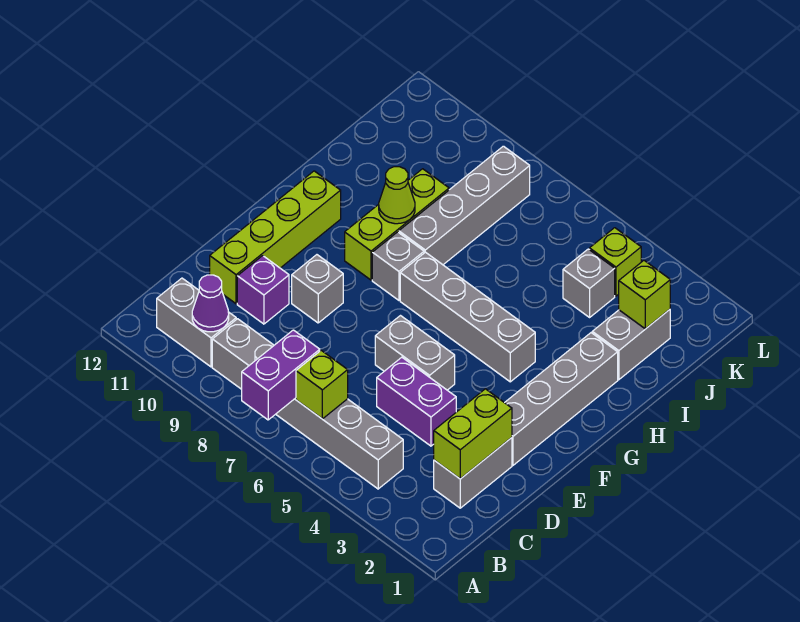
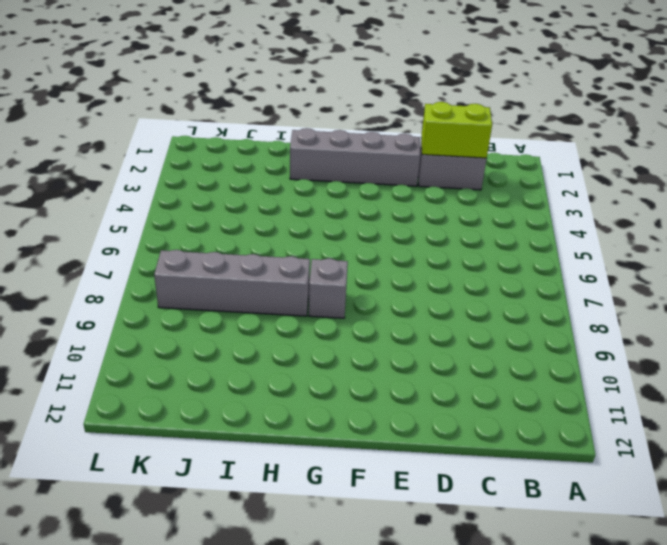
none -> grey brick B4:B9 level 1
none -> grey brick B10:B11 level 1
none -> purple brick D4:D5 level 1

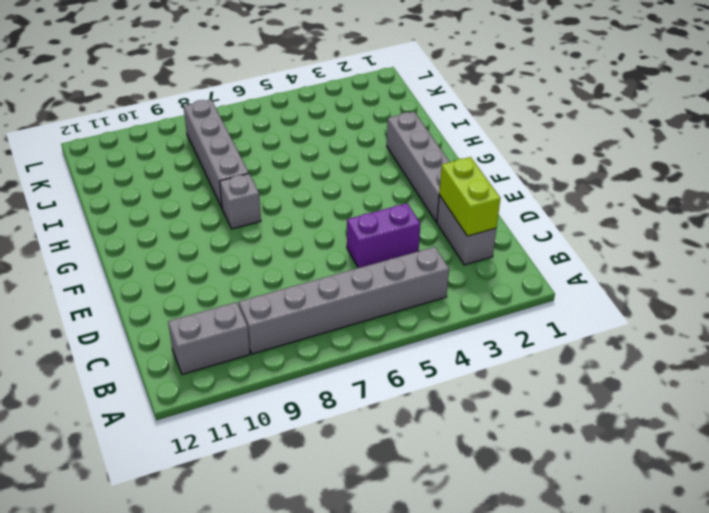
none -> purple brick D10 level 1
none -> lime brick D11:G11 level 1
none -> grey brick E5:E6 level 1

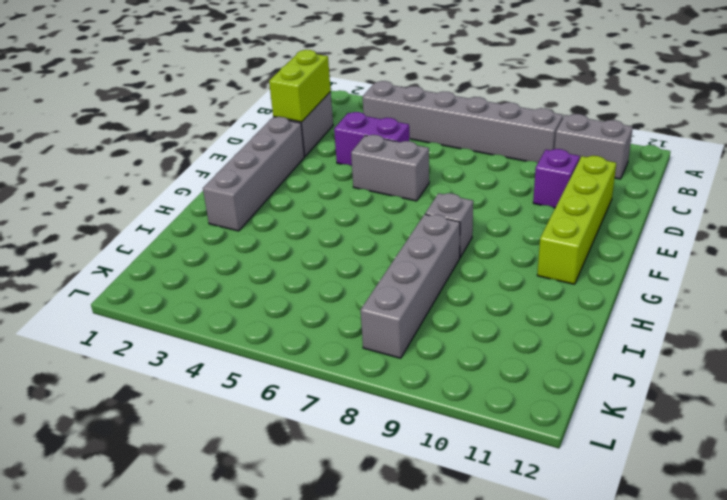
none -> grey brick E9 level 1
none -> grey brick G4:G7 level 1
none -> lime brick G9:I9 level 1

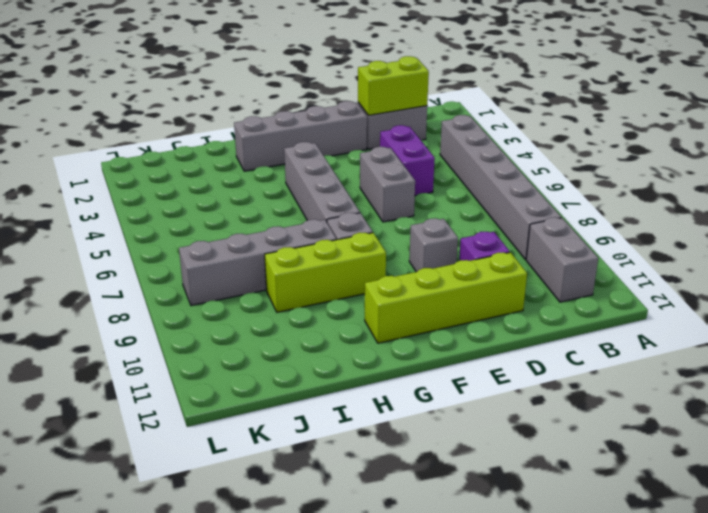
none -> grey brick I2:J2 level 1
none -> grey brick J4 level 1
none -> lime brick K4 level 1

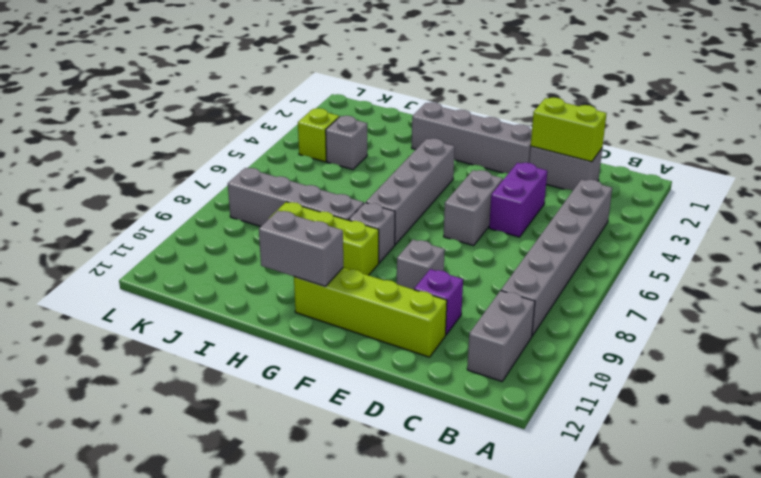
grey brick G11:H11 level 2 -> grey brick I2:J2 level 1
none -> purple brick A7:B7 level 2
none -> lime brick B6 level 2
none -> purple cone B10 level 2

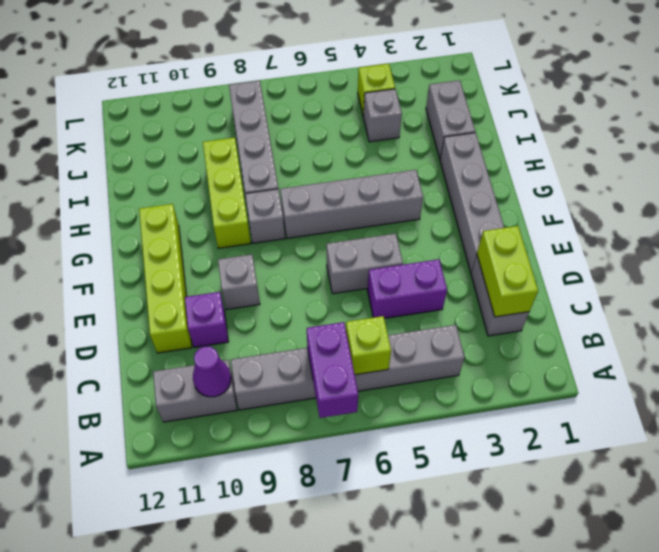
none -> lime cone H9 level 2
none -> lime brick J2 level 2

